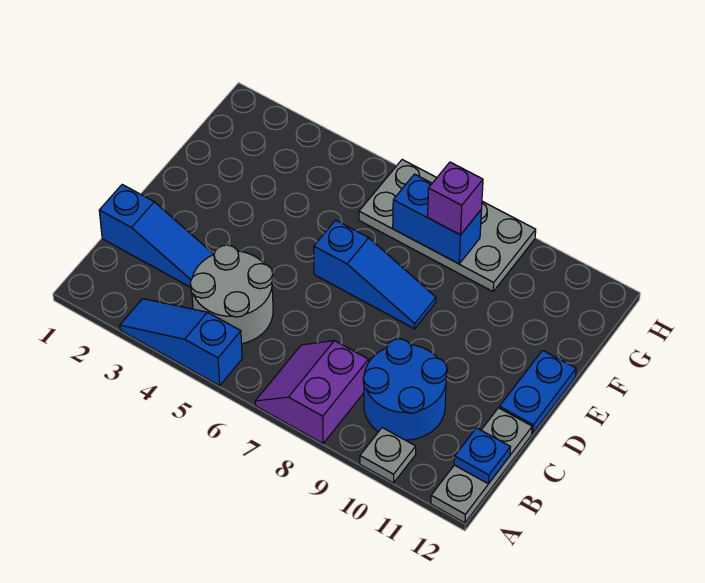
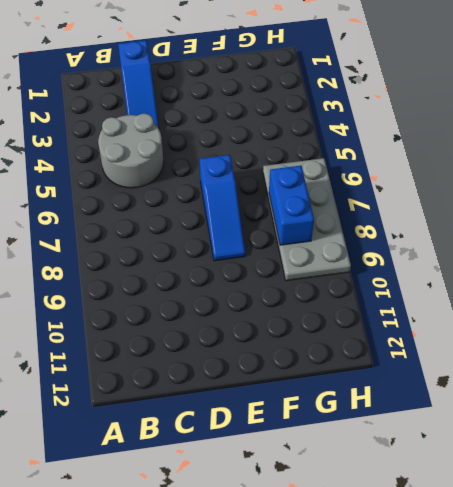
none -> blue slope A3:A5 level 1 top 5
none -> purple slope A7:B8 level 1 top 8
none -> grey plate A10 level 1

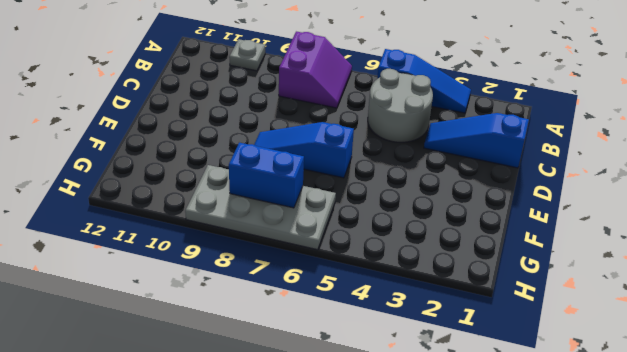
none -> grey plate A12:C12 level 1
none -> blue round brick B9:C10 level 1
none -> blue plate D12:E12 level 1

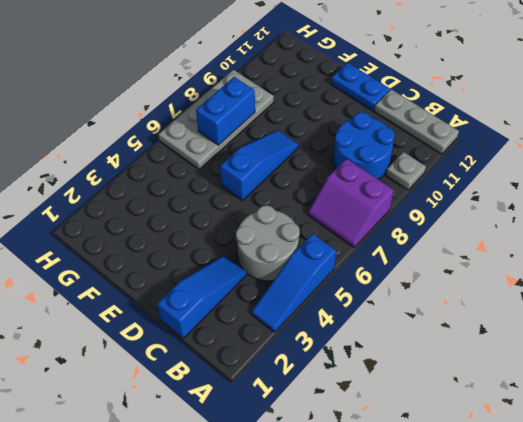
none -> blue plate B12 level 2
none -> purple brick G8 level 3

